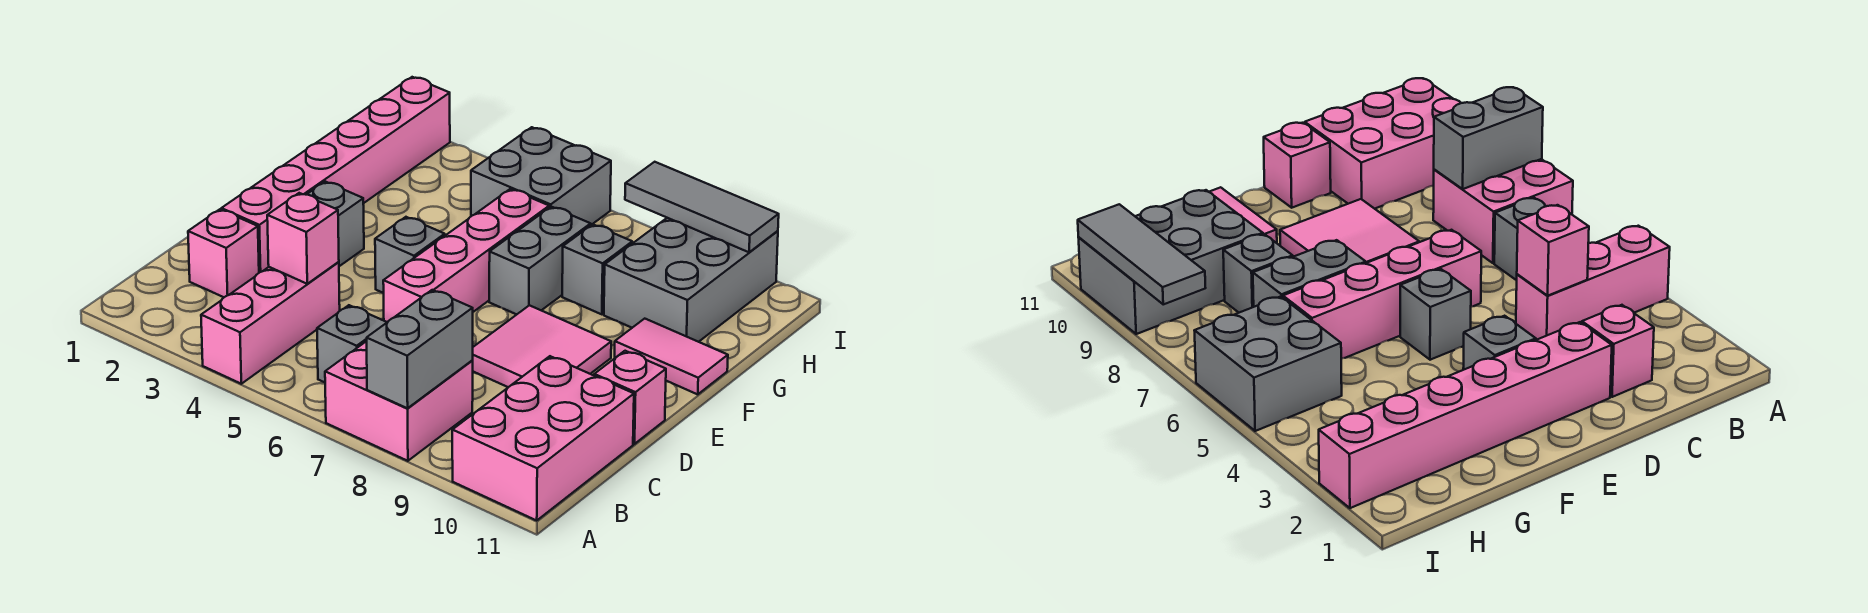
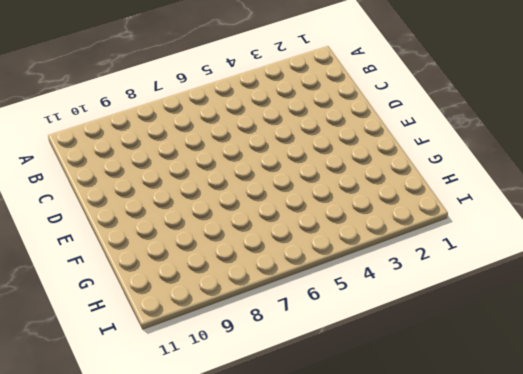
none -> pink brick A4:C4 level 1
none -> pink brick A7:B8 level 1
none -> pink brick A10:C11 level 1

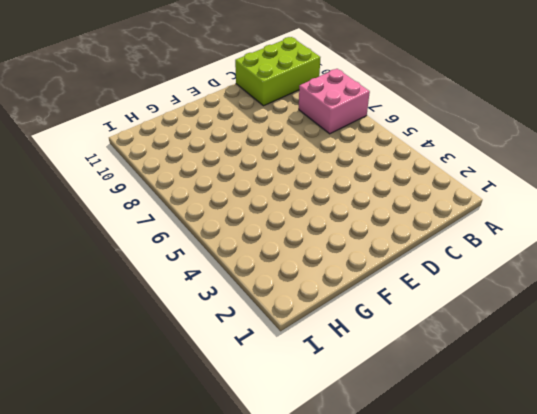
lime brick A10:C11 level 1 -> pink brick A10:C11 level 1
none -> pink brick A4:C4 level 1
none -> grey brick B6 level 1
none -> pink brick C2 level 1

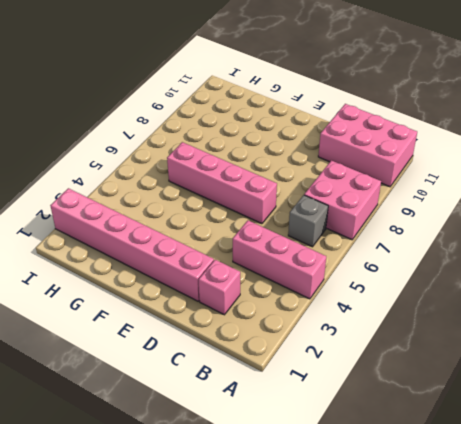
none -> pink tile D8:E9 level 1
none -> pink brick D11 level 1
none -> grey brick E3 level 1

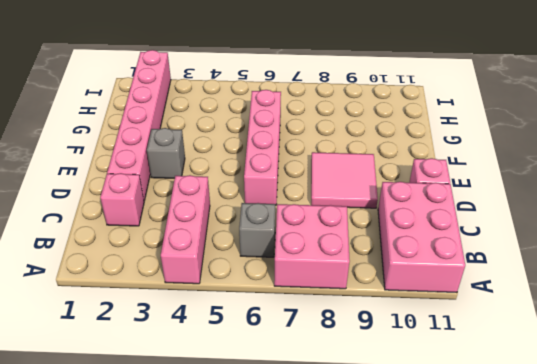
none -> grey brick E5 level 1
none -> grey brick F7:G7 level 1
none -> pink tile F10:F11 level 1

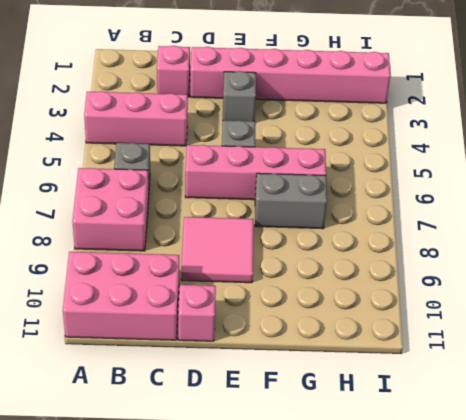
none -> pink tile F10:F11 level 1
none -> grey brick G8 level 1
none -> grey brick G9:I10 level 1

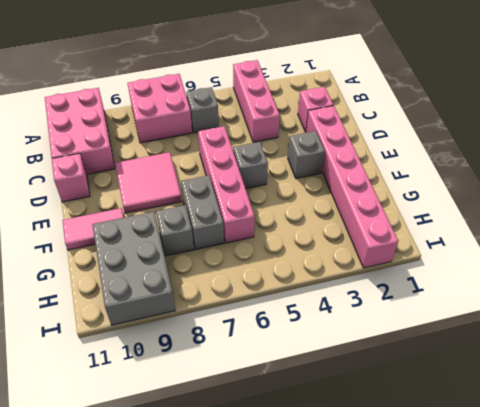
none -> grey brick H5:I6 level 1
none -> grey brick A8:B8 level 2
none -> pink brick C4 level 2

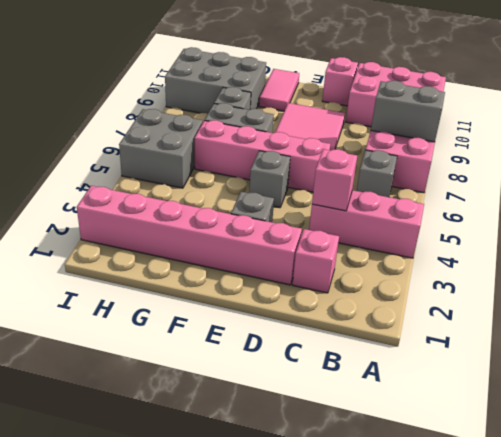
none -> grey tile I8:I10 level 2

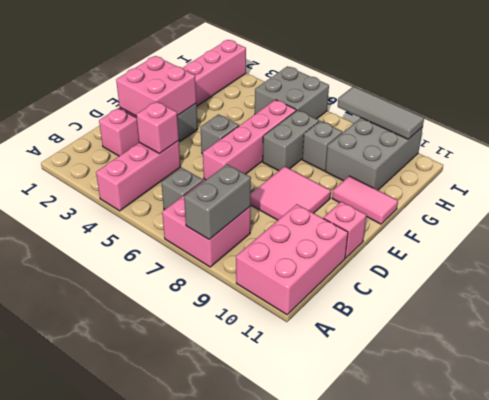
pink brick D2:E3 level 2 -> none

